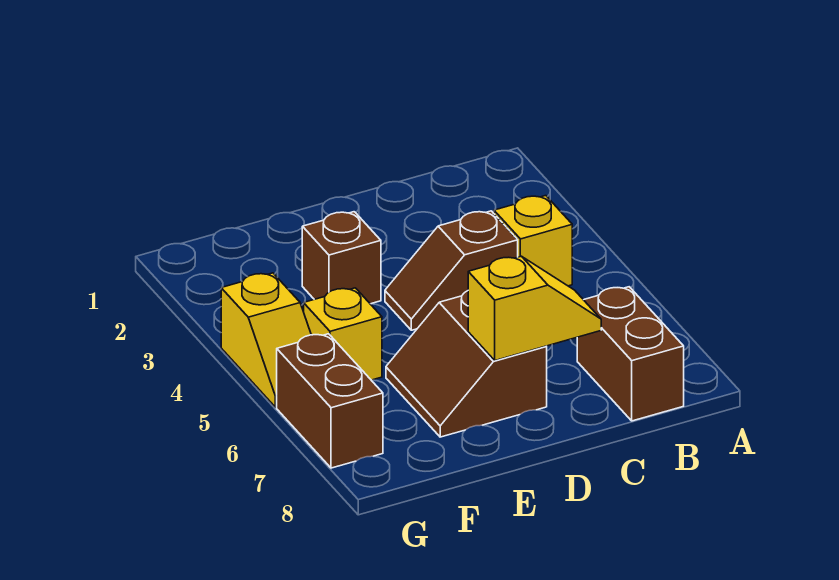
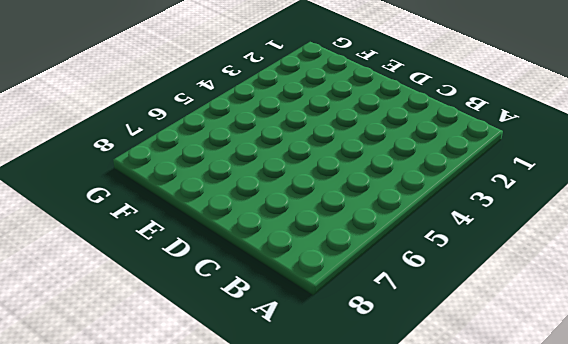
none -> yellow brick B4 level 1
none -> brown brick B7:B8 level 1

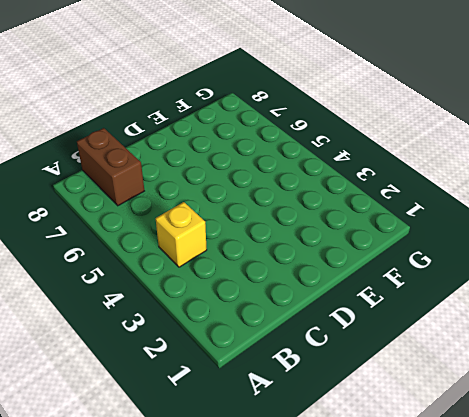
none -> brown slope C4:D4 level 1 top C
none -> brown slope D6:E7 level 1 top D

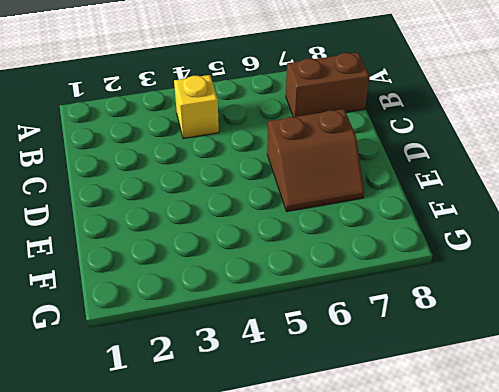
none -> brown slope C4:D4 level 1 top C
none -> brown brick E3 level 1

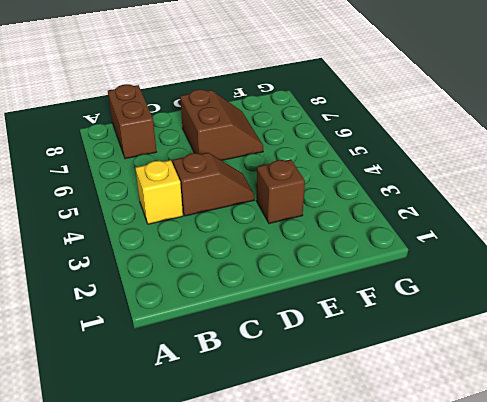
none -> yellow brick F5 level 1
none -> yellow slope G4:G5 level 1 top 4

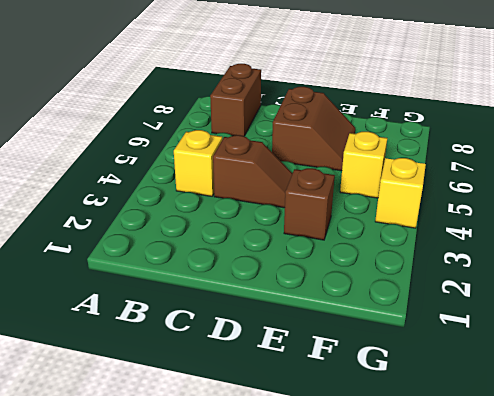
none -> brown brick G6:G7 level 1
none -> yellow slope C7:D7 level 2 top D

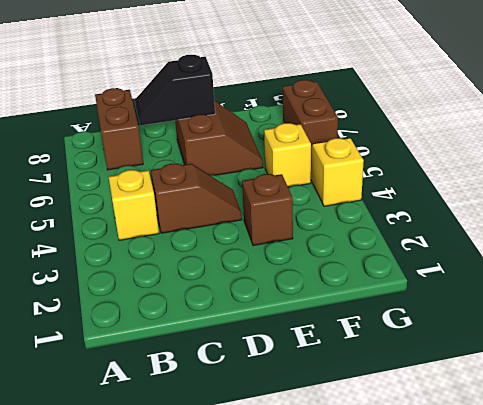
black slope C7:D7 level 2 top D -> yellow slope C7:D7 level 2 top D

